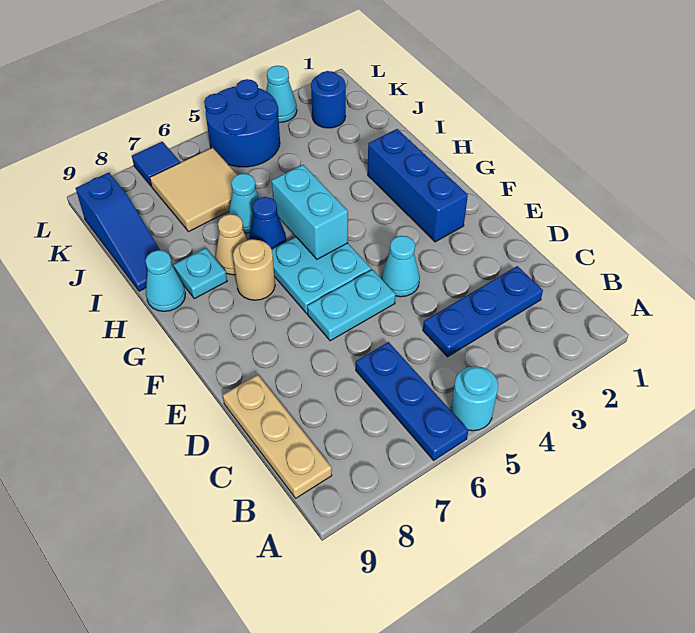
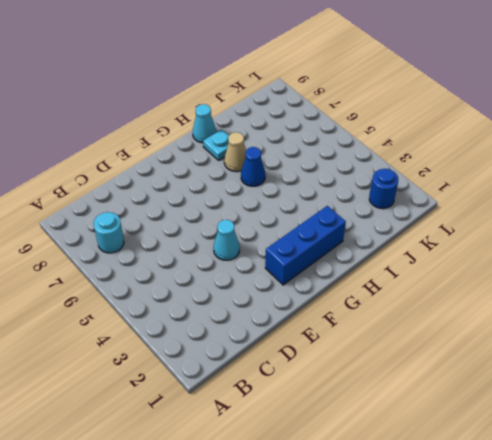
cyan round brick B7 level 1 -> cyan round brick A5 level 1
none -> blue plate A6:C6 level 1
none -> tan plate B9:D9 level 1
none -> blue plate C2:C4 level 1

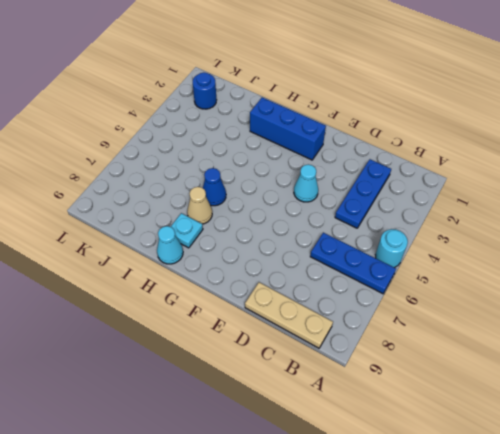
none -> cyan plate E5:E6 level 1
none -> cyan plate F5:G6 level 1
none -> tan round brick G7 level 1

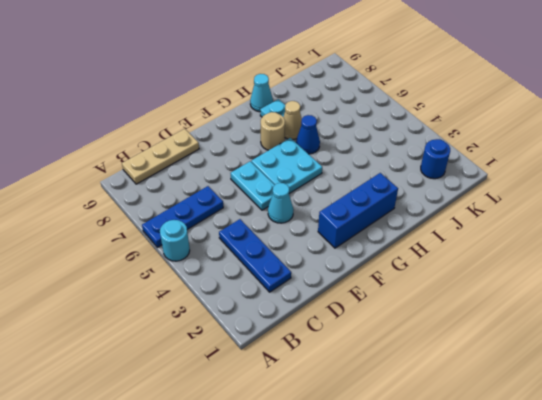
none -> cyan cone I6 level 1
none -> blue slope I9:K9 level 1 top K
none -> tan tile J6:K7 level 1

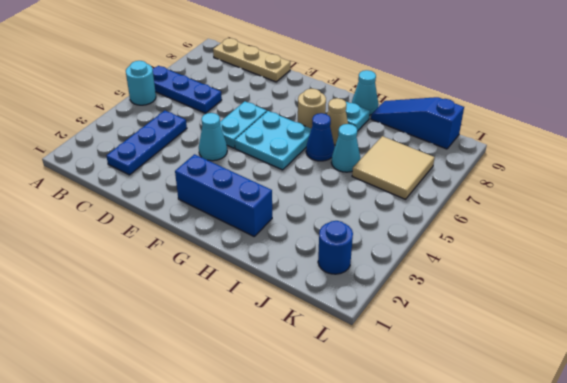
none -> blue round brick K4:L5 level 1
none -> cyan cone L3 level 1
none -> blue tile L7 level 1

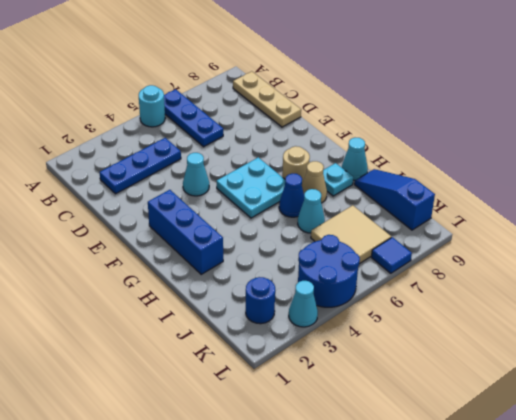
none -> cyan plate E5:E6 level 1
none -> cyan brick G5:H5 level 2

